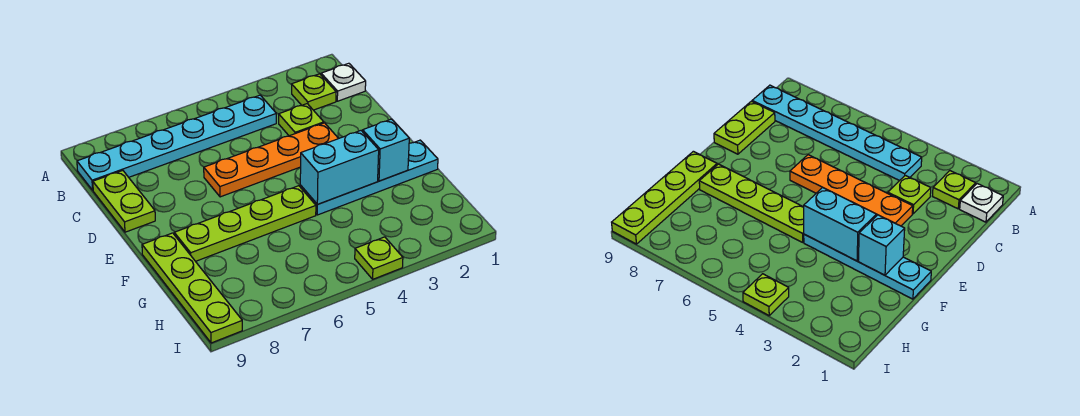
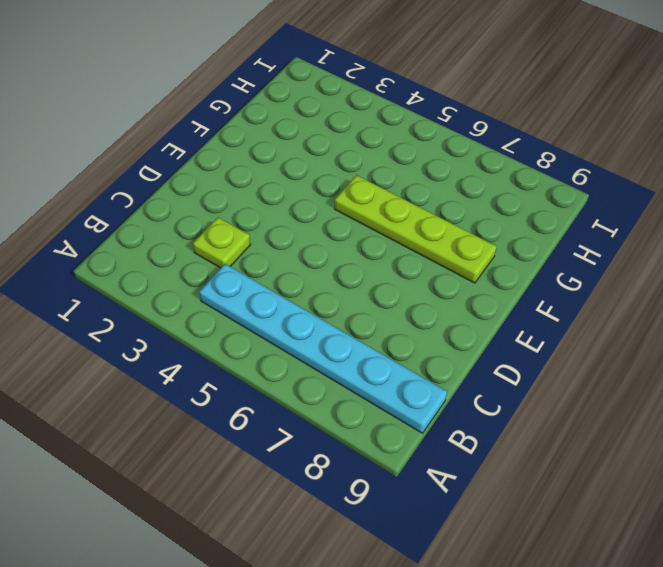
none -> white plate B1 level 1
none -> lime plate B2 level 1
none -> lime plate C9:D9 level 1

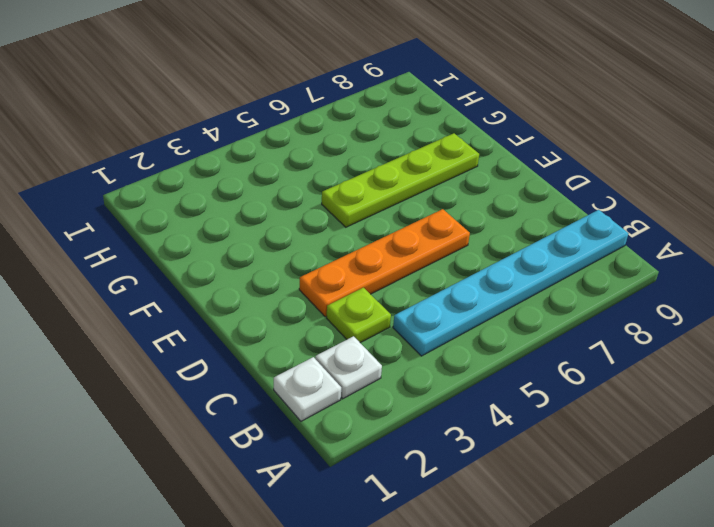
white plate B2 level 1 -> lime plate B2 level 1
none -> lime plate C9:D9 level 1
none -> cyan plate F1:F4 level 1
none -> lime plate F9:I9 level 1

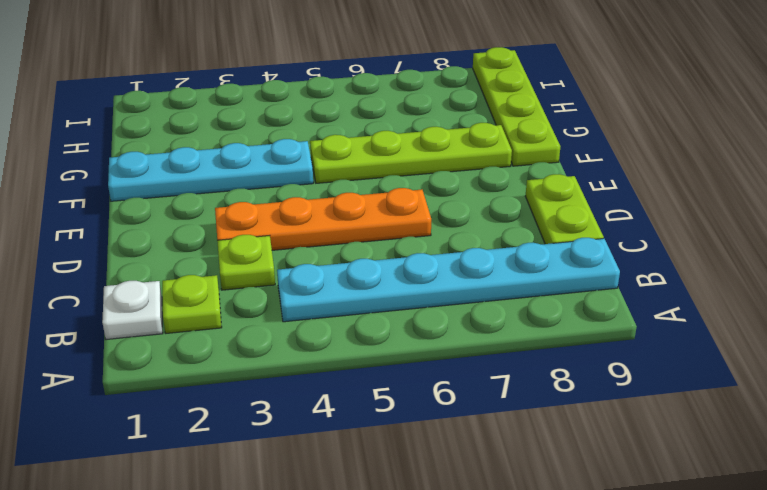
none -> lime plate I4 level 1
none -> cyan brick F2 level 2
none -> cyan brick F3:F4 level 2

